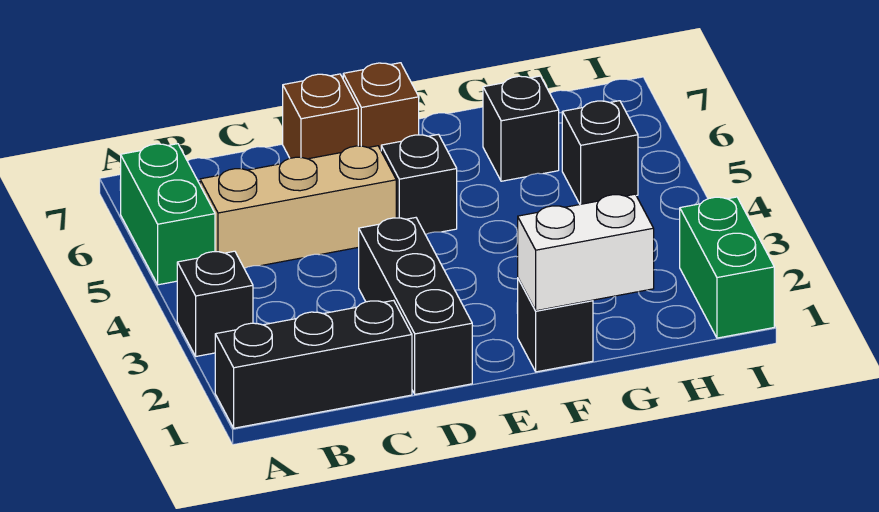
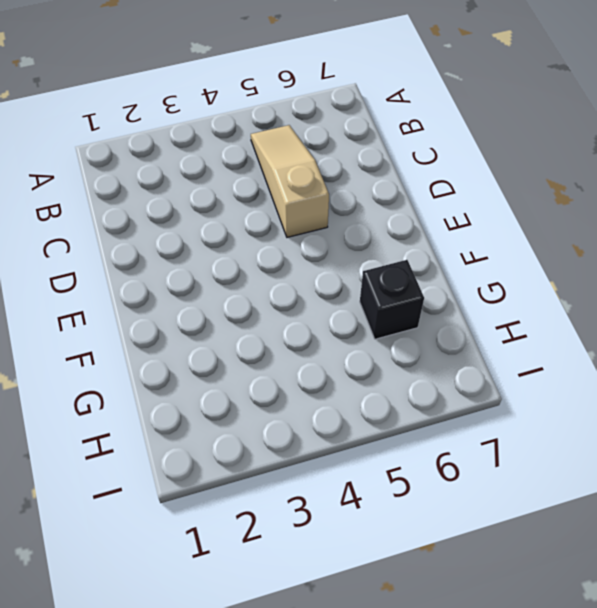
tan slope B5:D5 level 1 top D -> tan brick B5:D5 level 1
none -> black brick A1:C1 level 1
none -> black brick A3 level 1
none -> green brick A5:A6 level 1

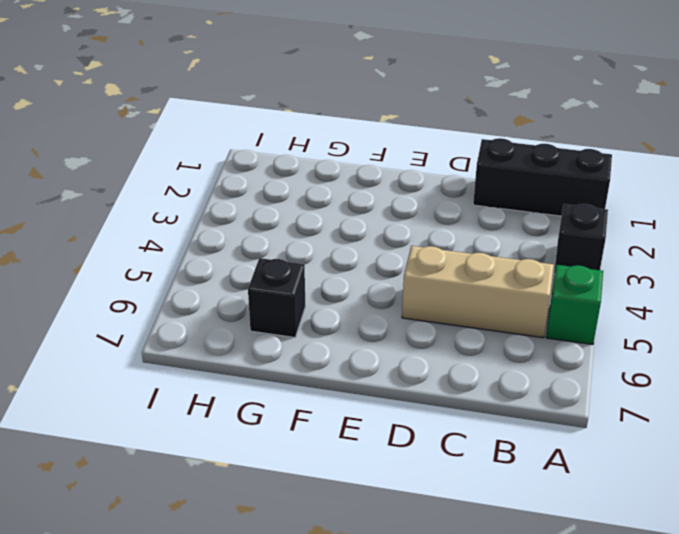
green brick A5 level 1 -> green brick A5:A6 level 1
none -> black brick D1:D3 level 1
none -> brown brick D7 level 1
none -> black brick E5 level 1

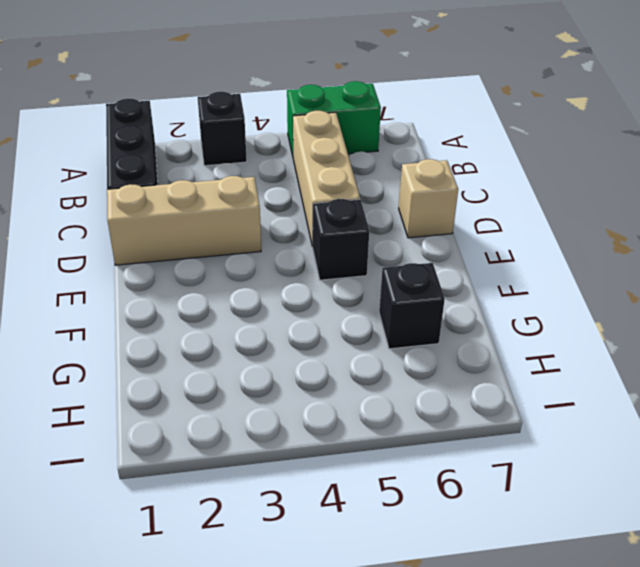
tan brick D1:D3 level 1 -> black brick D1:D3 level 1
tan brick D7 level 1 -> brown brick D7 level 1
none -> brown brick E7 level 1
none -> black brick F1 level 1
none -> black brick H5 level 1

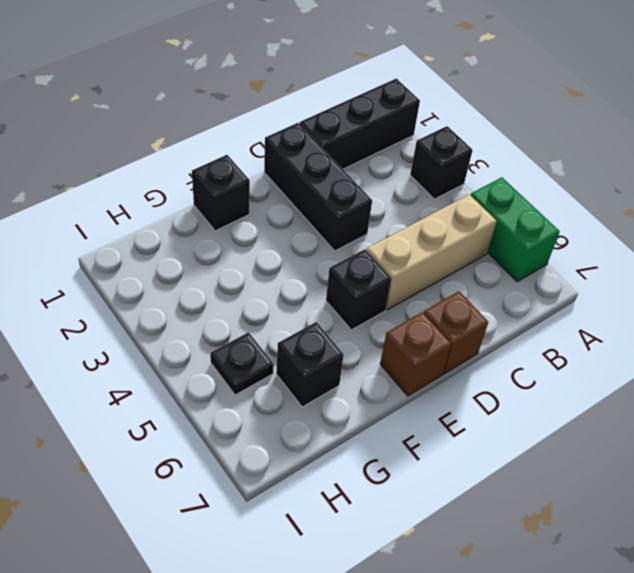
black plate H5 level 1 -> black brick H5 level 1
none -> green brick I1:I2 level 1
none -> white brick F1:G1 level 2

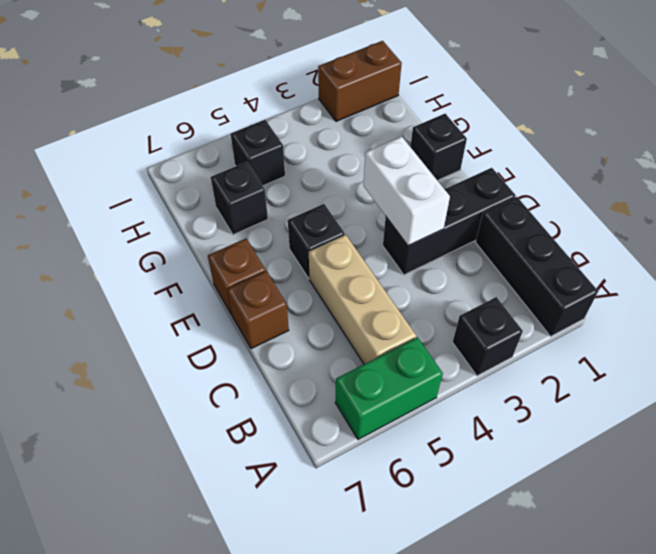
white brick D3:E3 level 2 -> white brick F1:G1 level 2
brown brick I1:I2 level 1 -> green brick I1:I2 level 1

